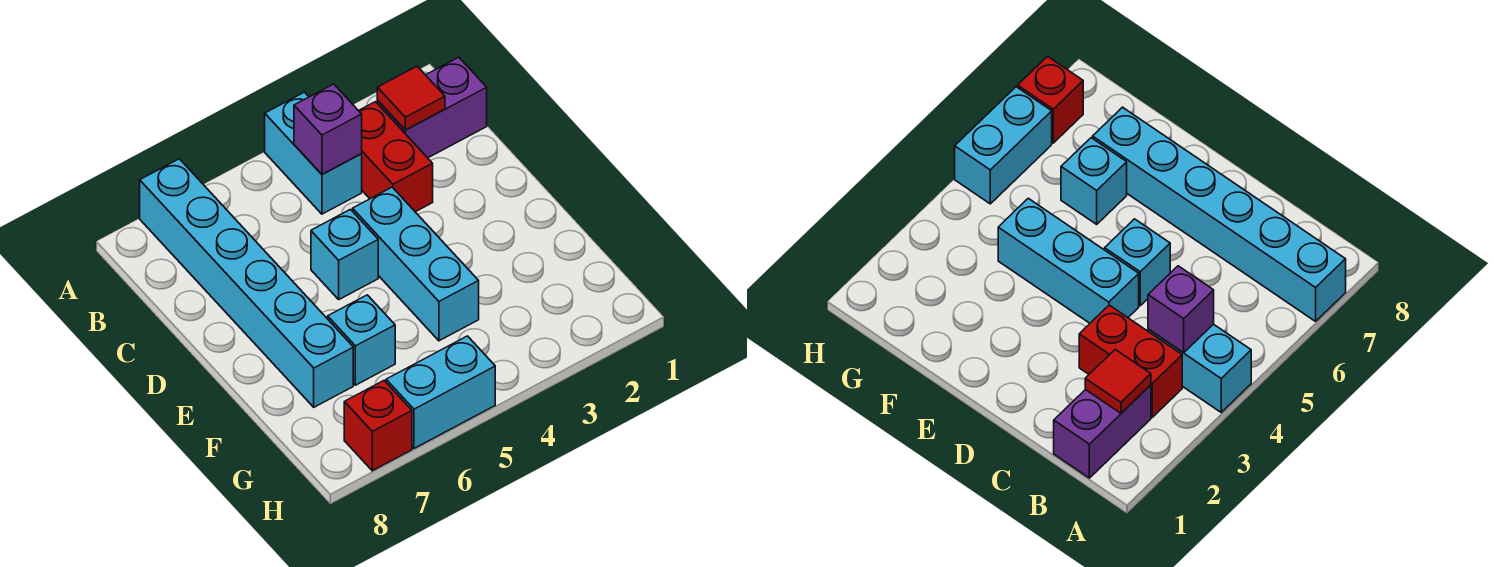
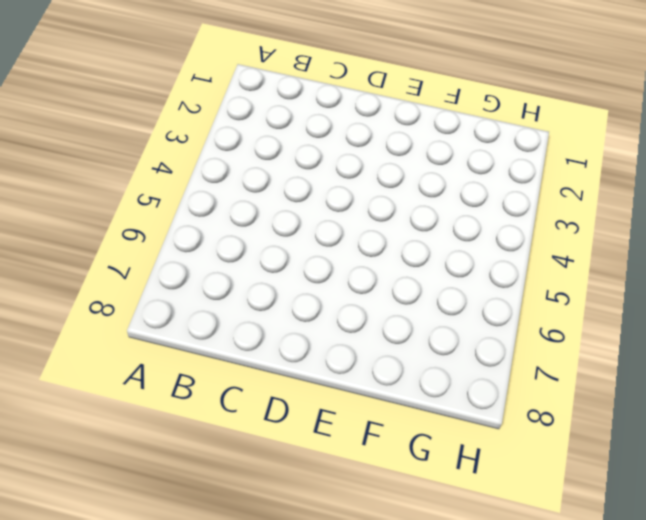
none -> cyan brick A4:B4 level 1
none -> cyan brick A7:F7 level 1

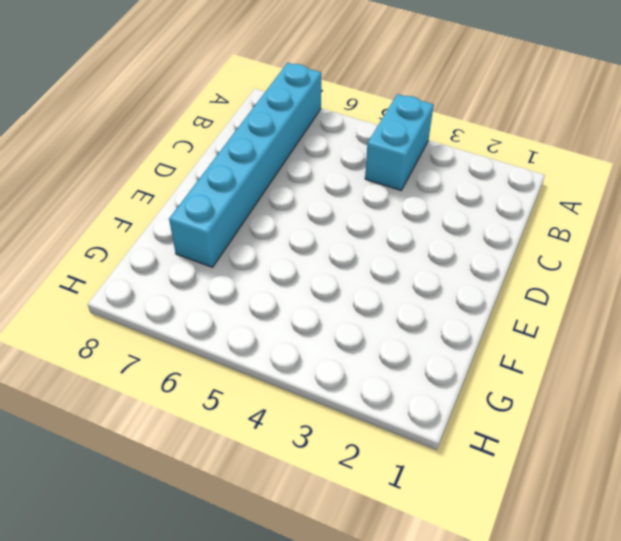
none -> purple brick B1:B2 level 1
none -> red brick B3:C3 level 1

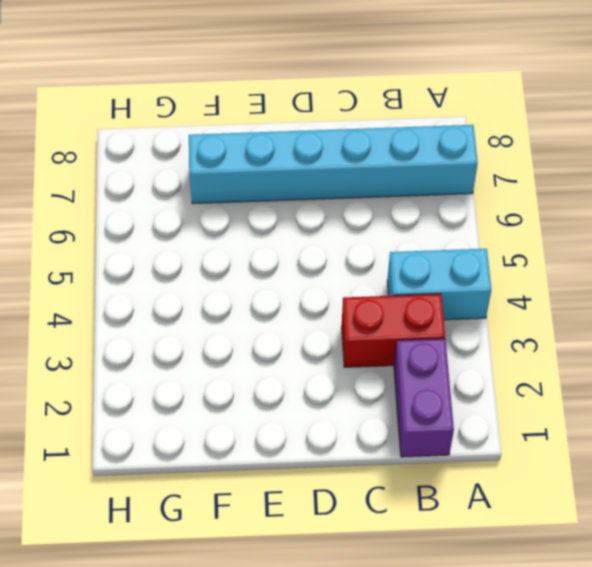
none -> cyan brick D4:F4 level 1
none -> cyan brick D5 level 1

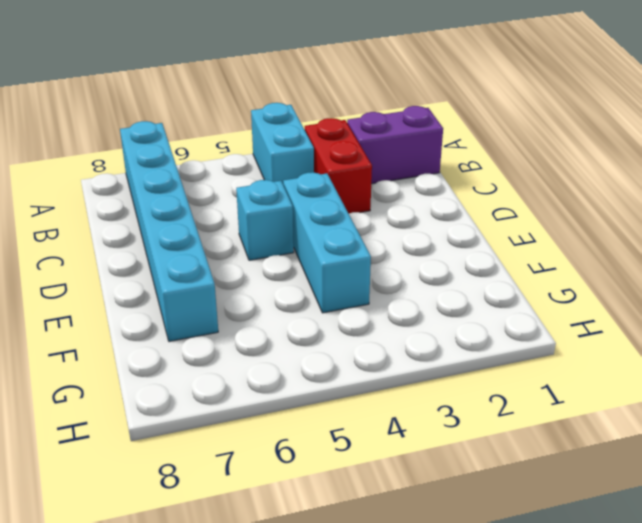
none -> cyan brick F6 level 1
none -> cyan brick H5:H6 level 1

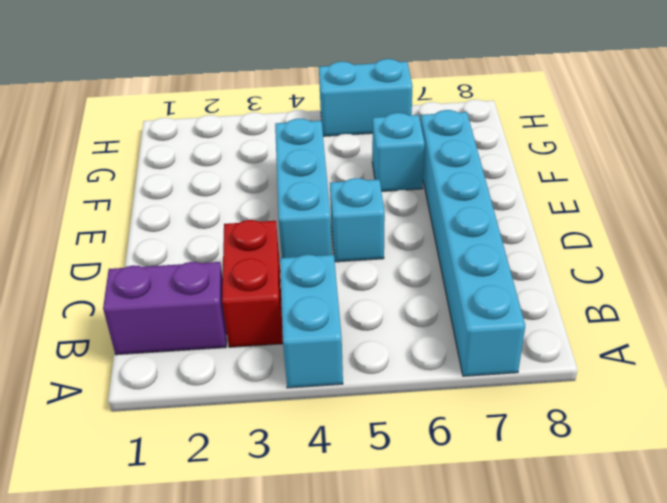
none -> red brick H7 level 1
none -> red tile B2 level 2

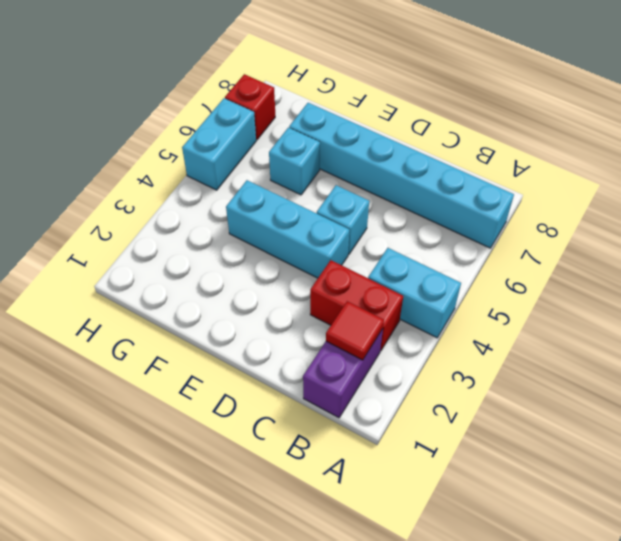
none -> purple brick B4 level 2

